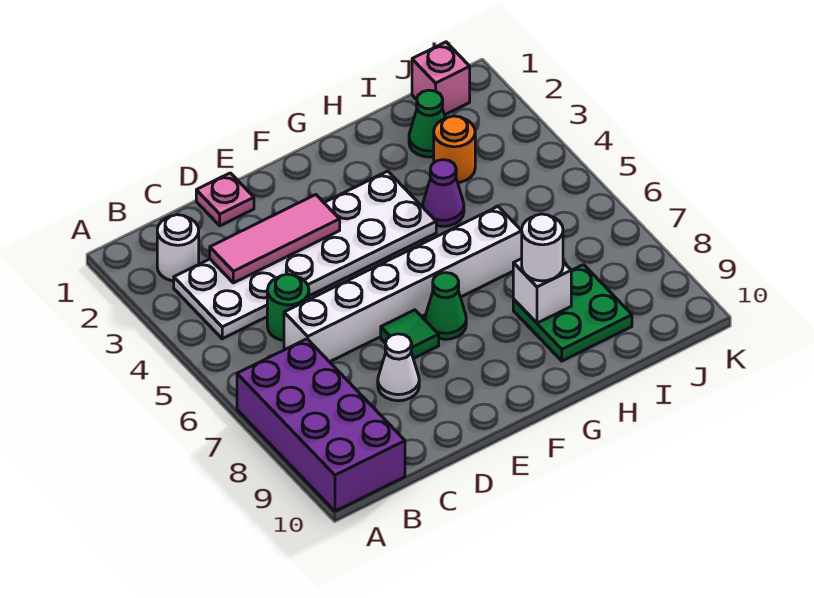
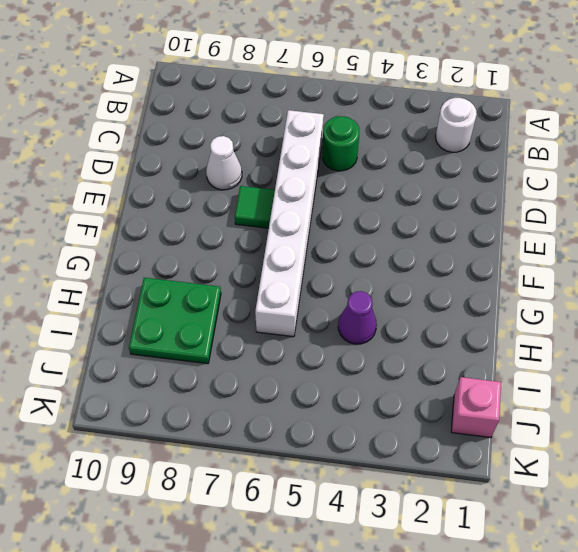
none -> purple brick A7:B10 level 1
none -> white plate B3:G4 level 1
none -> pink plate D1 level 1

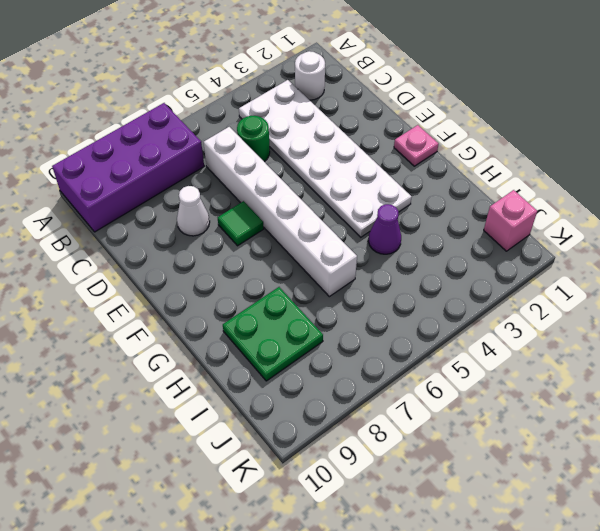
pink plate F1 level 1 -> pink plate D1 level 1
none -> green cone F7 level 1
none -> green cone I2 level 1
none -> orange round brick I3 level 1

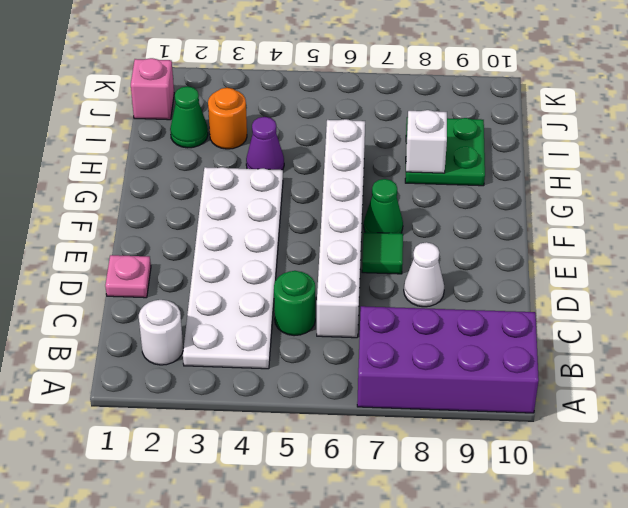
none -> pink tile C3:E3 level 2
none -> white round brick H8 level 3

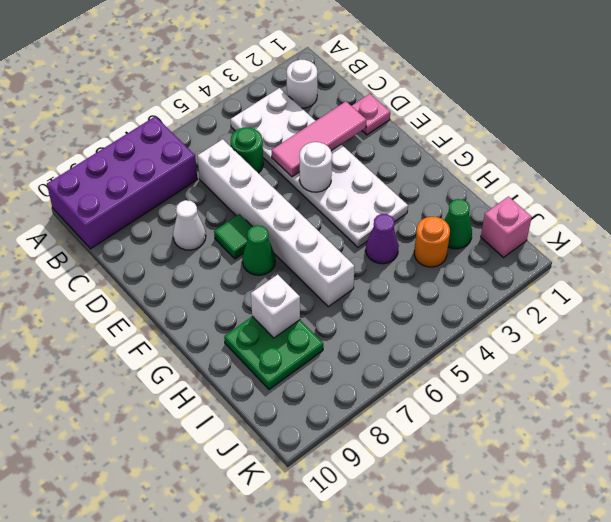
pink tile D2:D4 level 2 -> pink tile C3:E3 level 2
white round brick E4 level 2 -> white round brick H8 level 3

